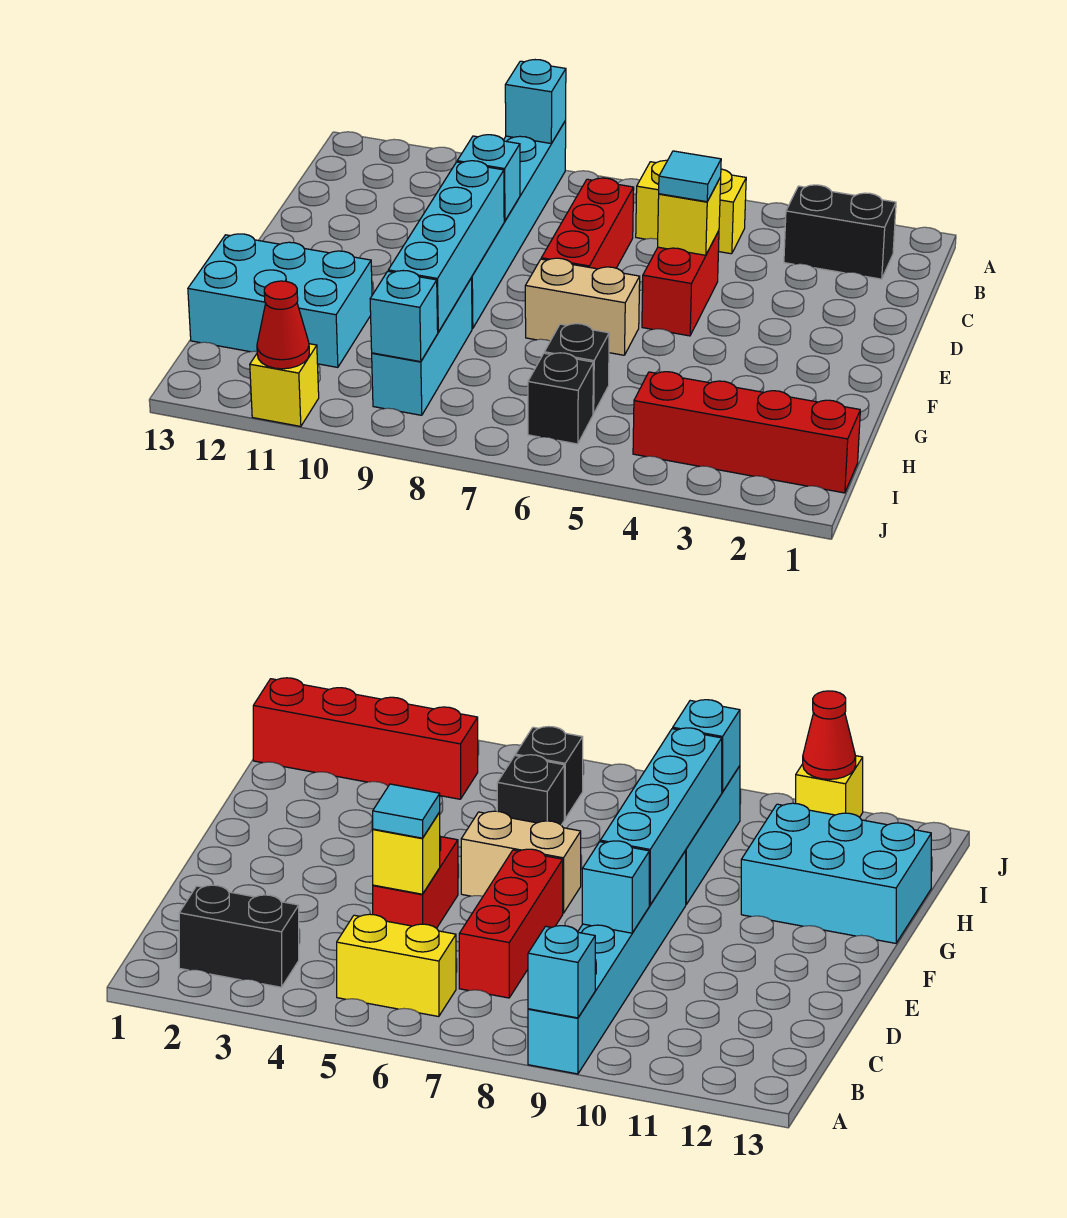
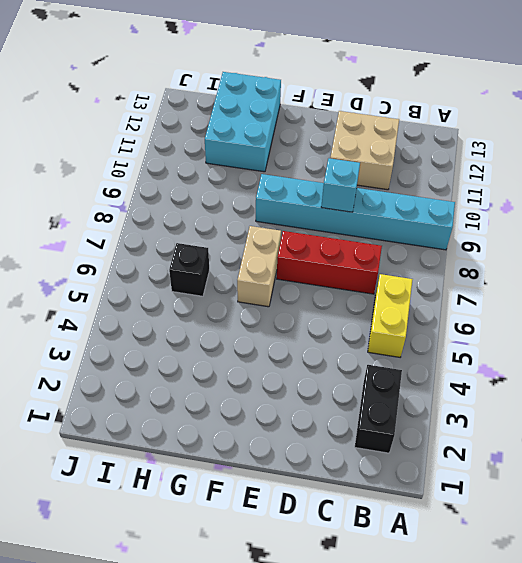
tan brick C11:D12 level 1 -> none
none -> red brick D5:E5 level 1
none -> cyan brick G9:I9 level 1
none -> red brick I1:I4 level 1

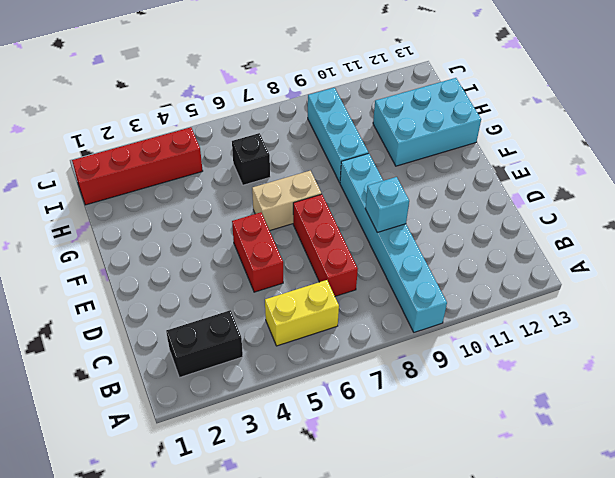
none -> black brick I6 level 1
none -> yellow brick J11 level 1
none -> cyan brick A9 level 2

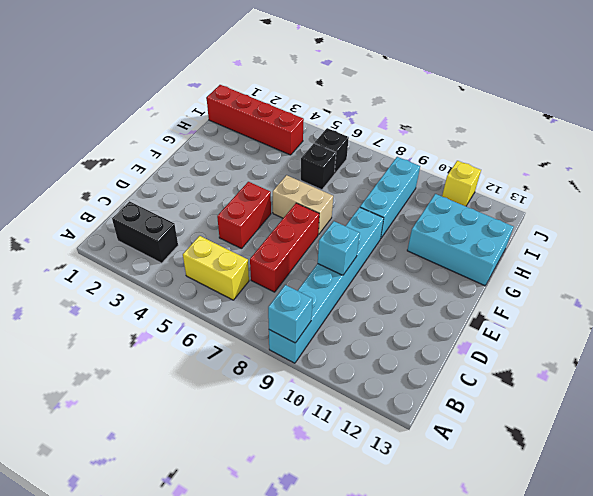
none -> yellow brick D5 level 2
none -> cyan brick E9:H9 level 2
none -> cyan brick I9 level 2

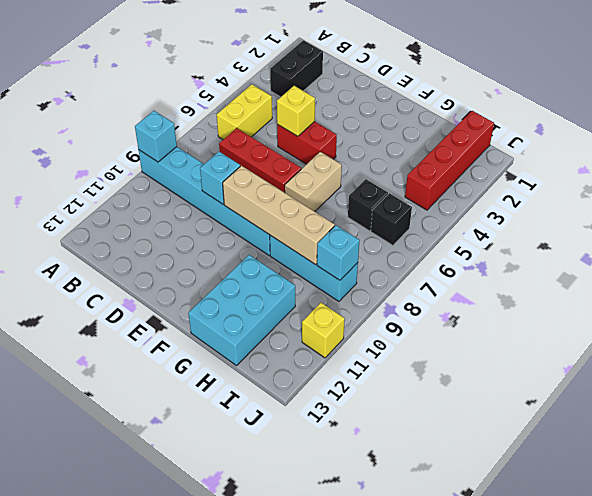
tan brick E9:H9 level 2 -> cyan brick E9:H9 level 2
none -> red cone J11 level 2
none -> cyan tile D5 level 3

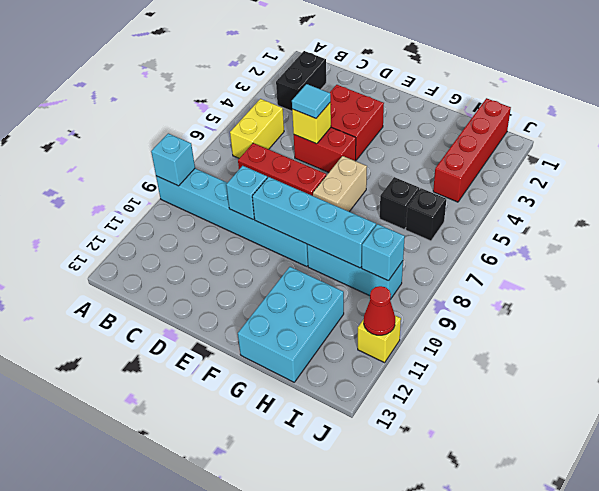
red brick D3:E4 level 1 -> none

